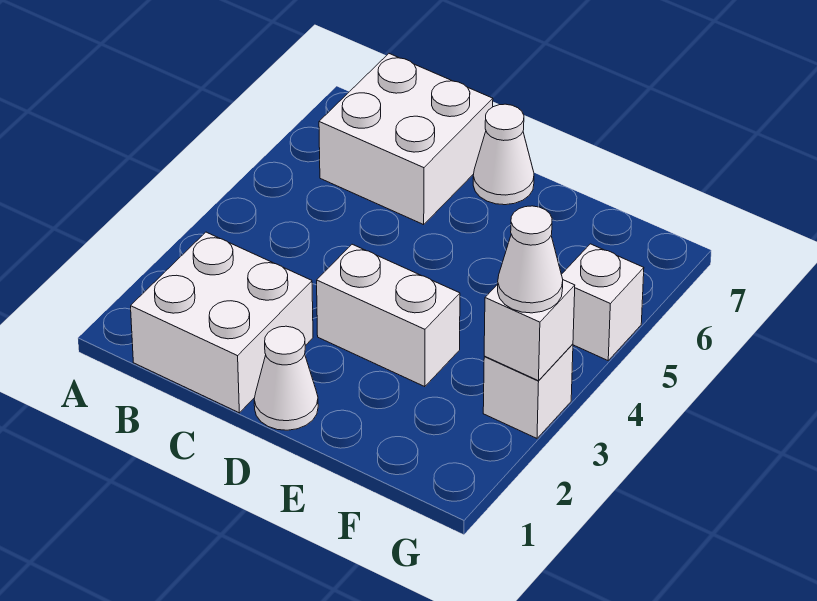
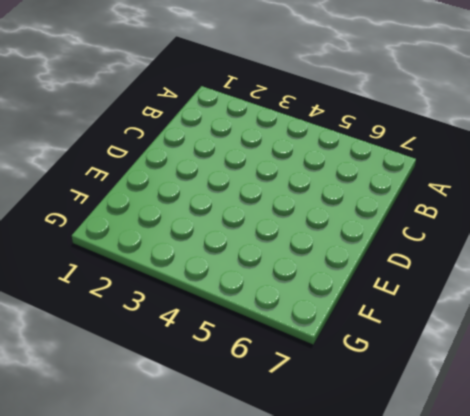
none -> white brick B1:C2 level 1
none -> white brick B6:C7 level 1

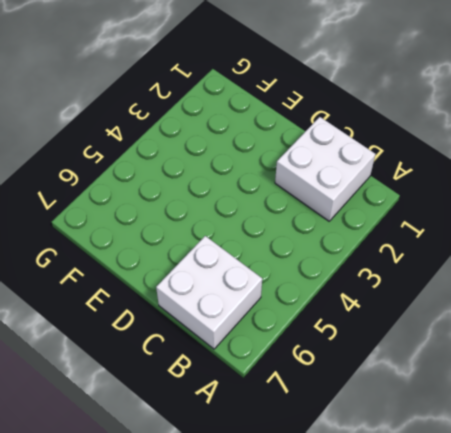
none -> white cone D1 level 1
none -> white brick D3:E3 level 1

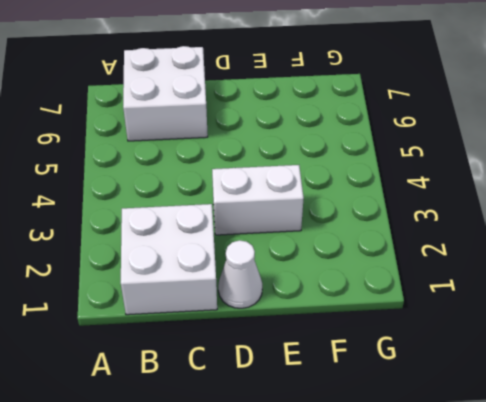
none -> white cone D7 level 1
none -> white brick G3 level 1

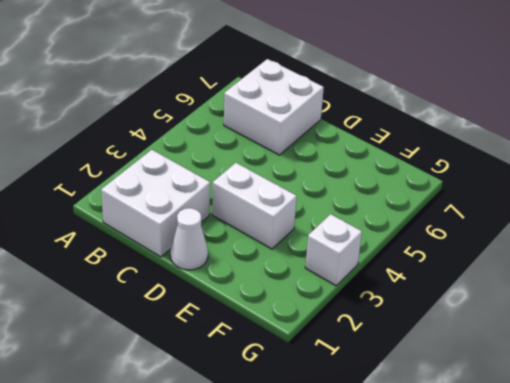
none -> white cone D7 level 1
none -> white brick G5 level 1

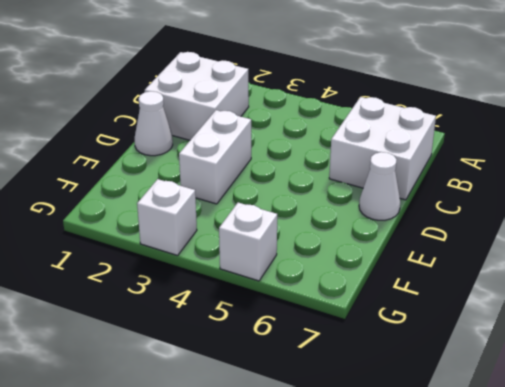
none -> white brick G3 level 2
none -> white cone G3 level 3

